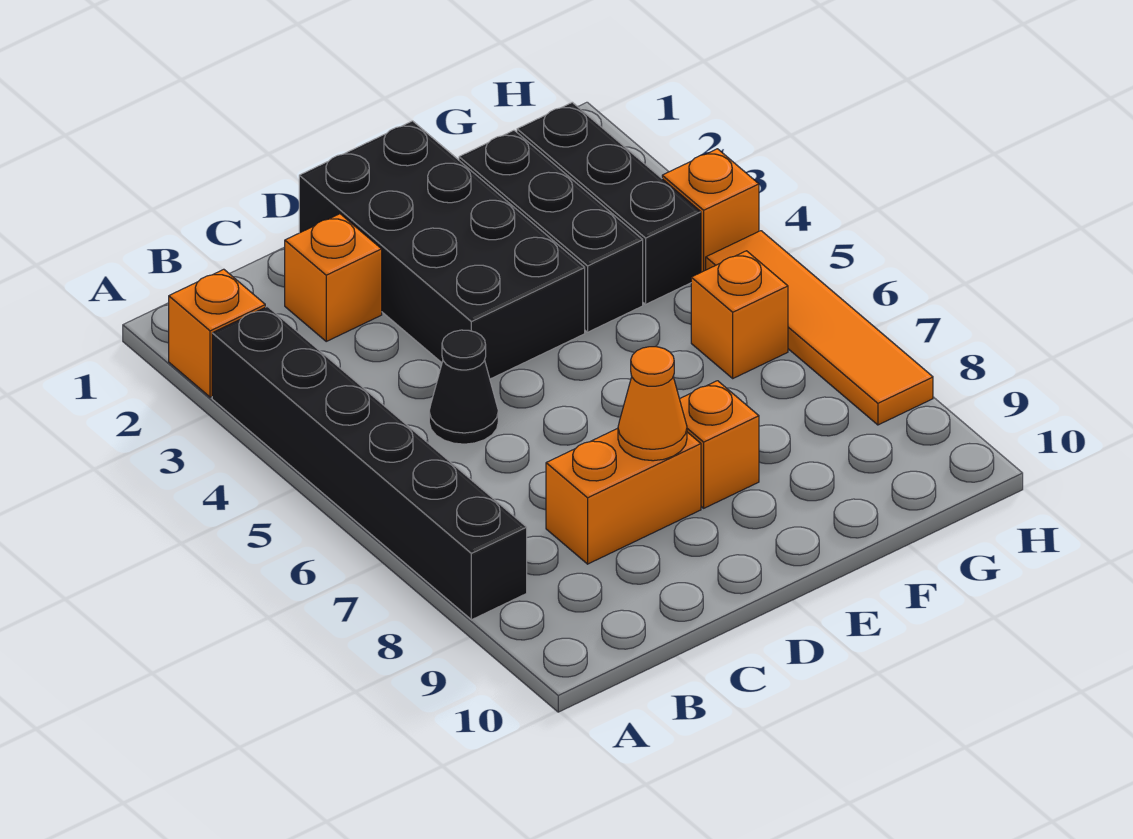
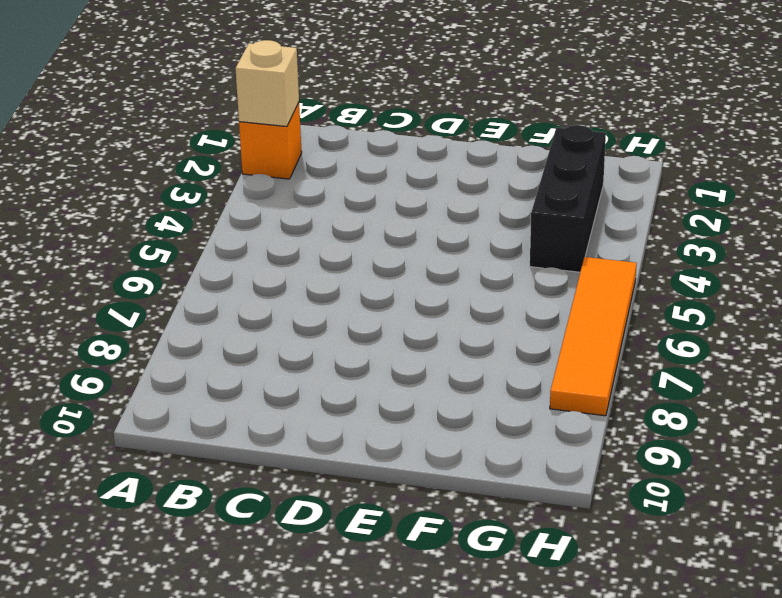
tan brick A2 level 2 -> none
none -> black brick A3:A8 level 1
none -> orange brick C2 level 1
none -> black cone C5 level 1

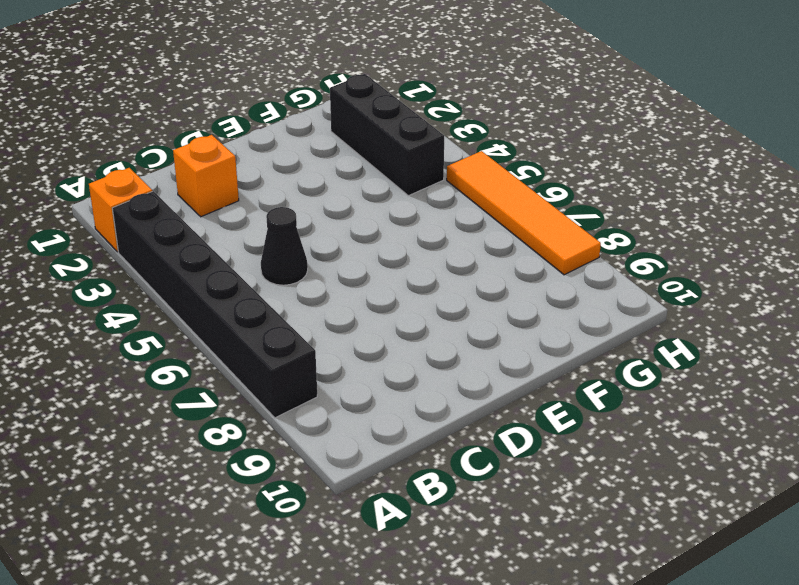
none -> orange brick C8:D8 level 1
none -> black brick D1:E4 level 1
none -> orange brick E8 level 1

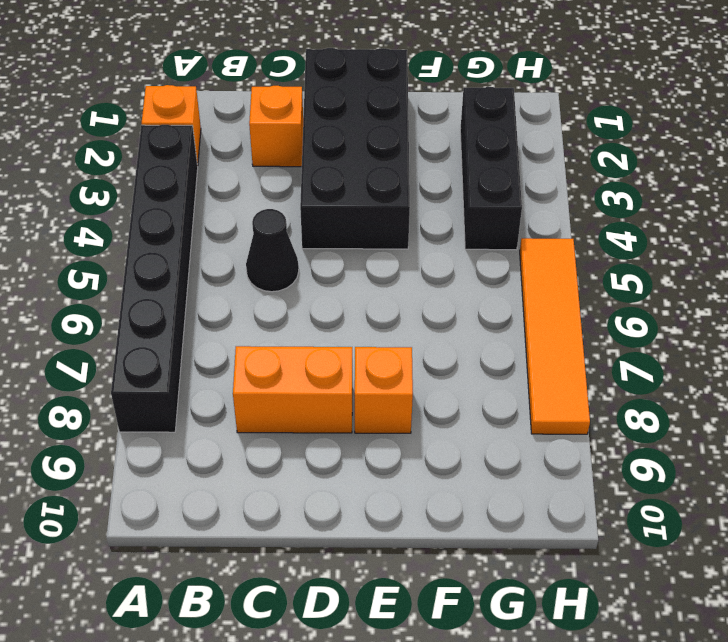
none -> black brick F2:F4 level 1
none -> orange brick G6 level 1
none -> orange brick H4 level 1

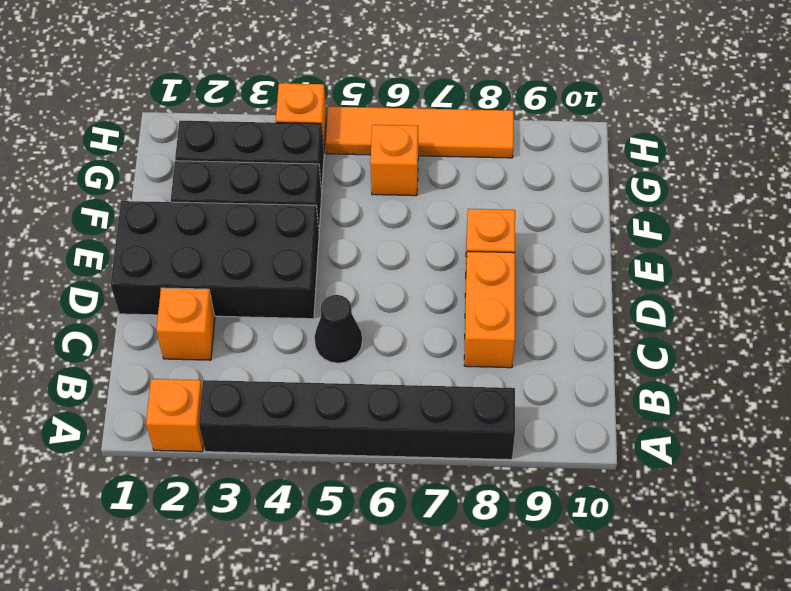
none -> orange cone D8 level 2

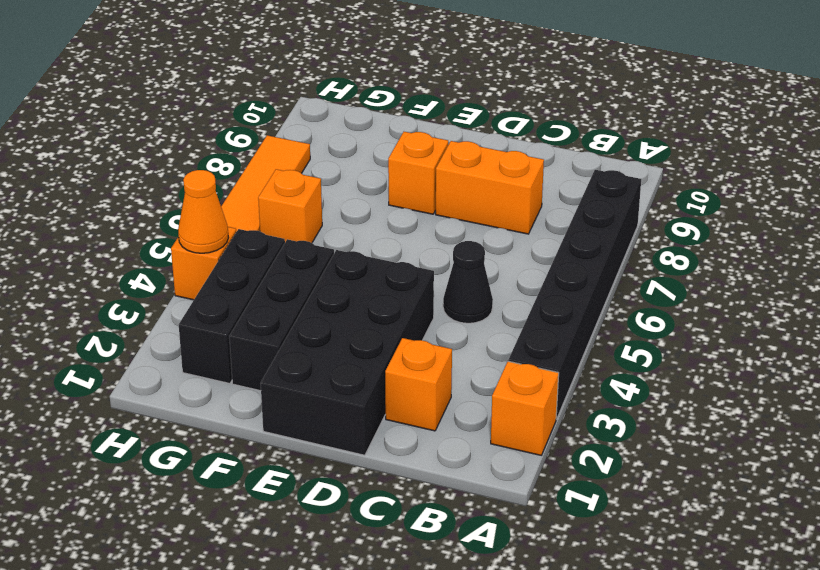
orange cone H4 level 2 -> orange cone D8 level 2

